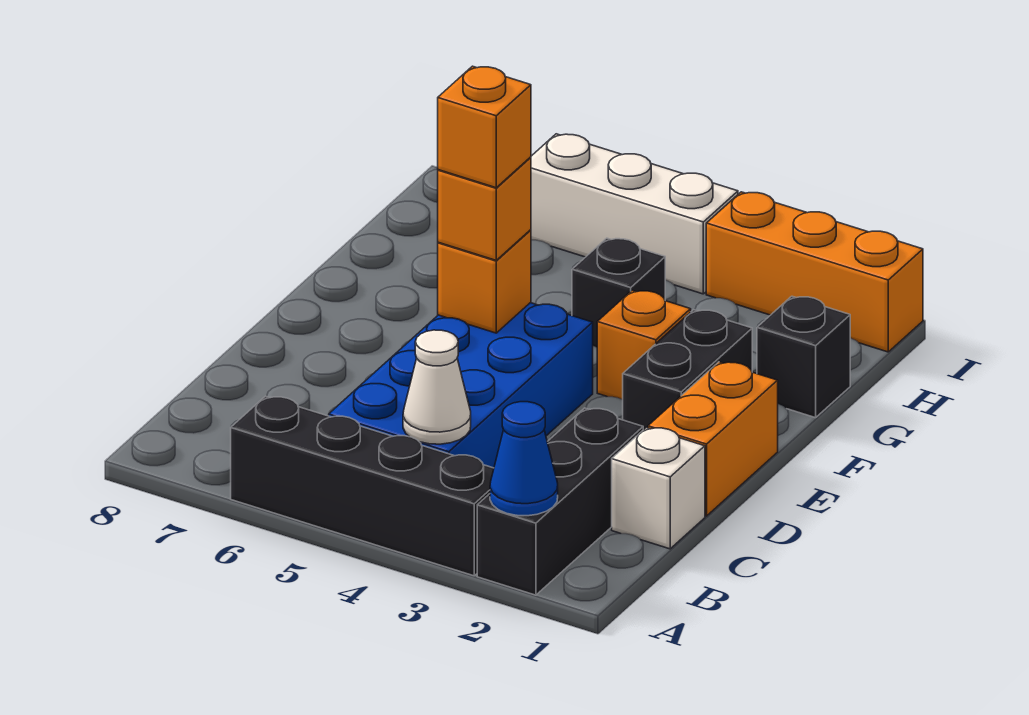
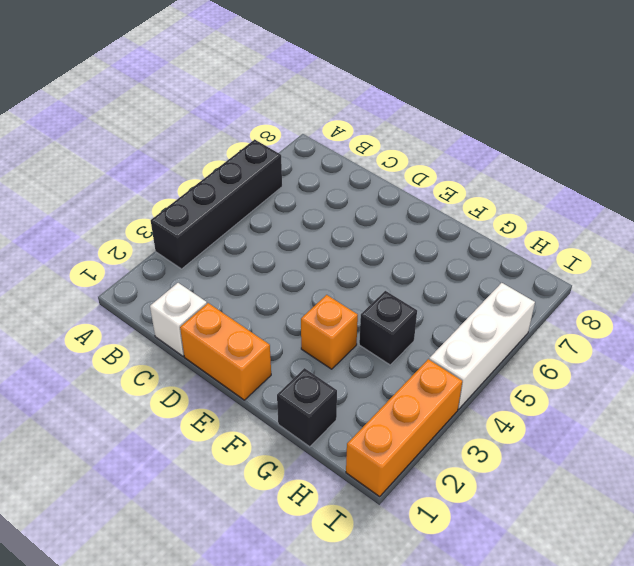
none -> black brick A2:C2 level 1
none -> blue brick B4:E5 level 1
none -> black brick E2:F2 level 1

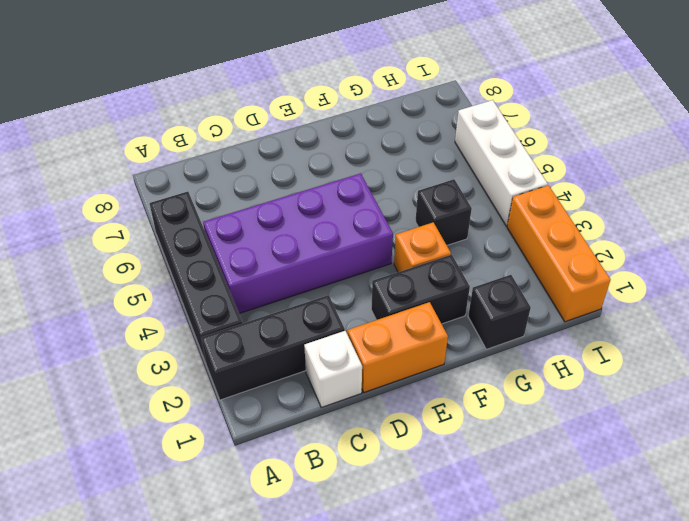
purple brick B4:E5 level 1 -> blue brick B4:E5 level 1
none -> blue cone A2 level 2
none -> white cone B4 level 2
none -> orange brick E5 level 2

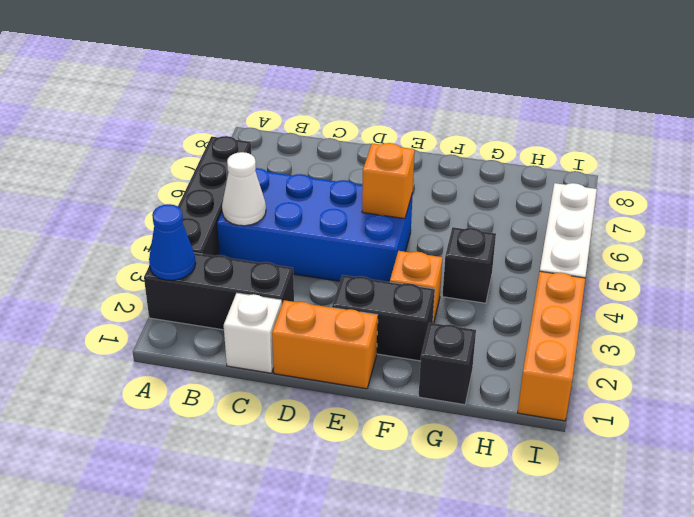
none -> orange brick E5 level 3
none -> orange brick E5 level 4

